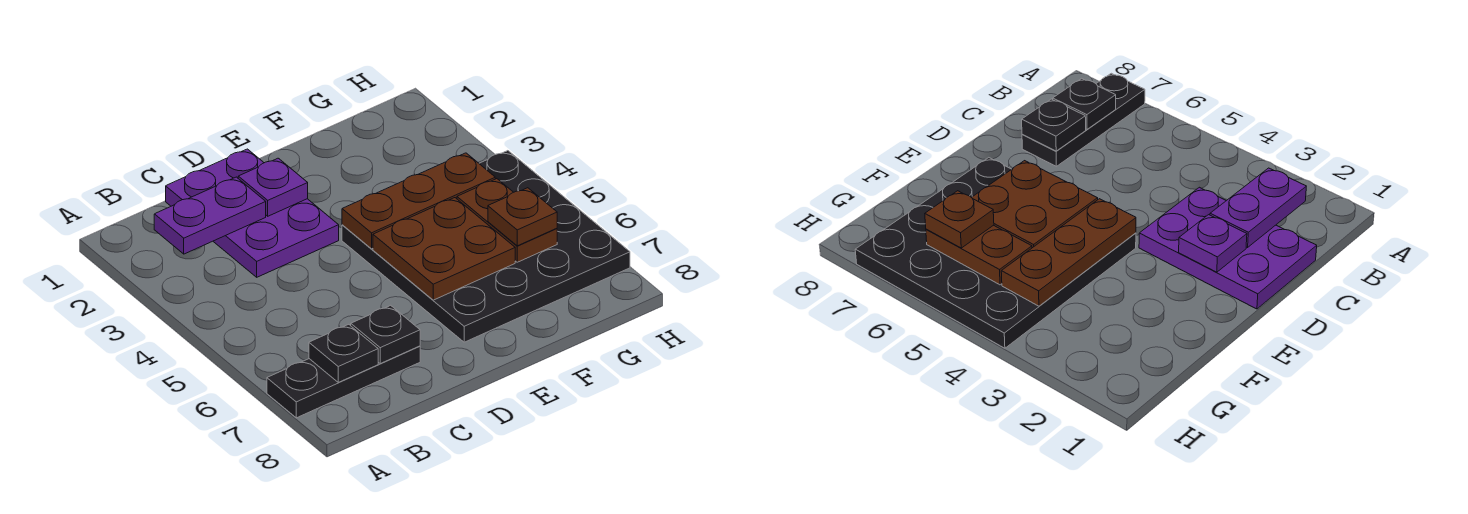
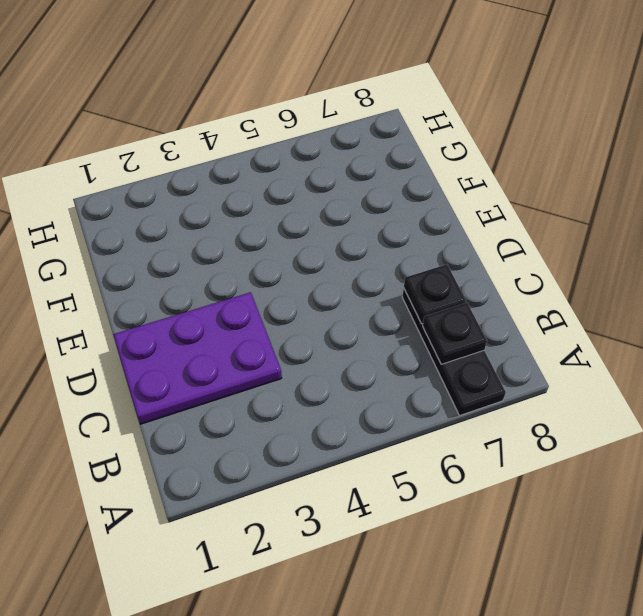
none -> black plate E4:H7 level 1
none -> purple plate B2:C2 level 2

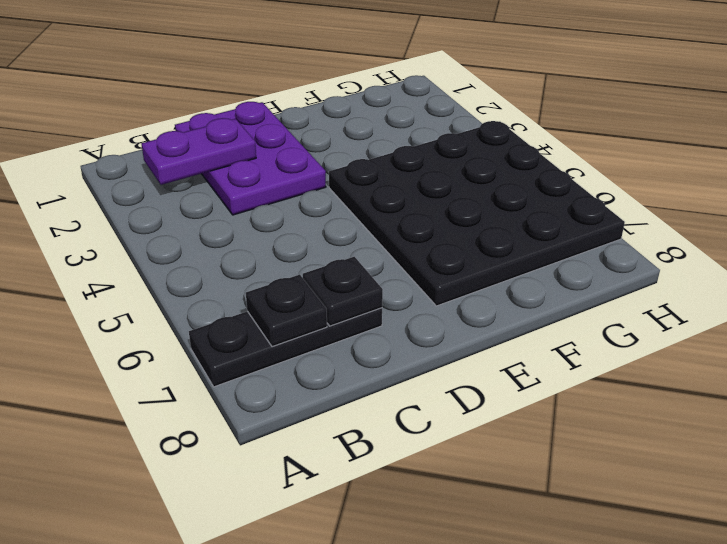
none -> purple plate D2 level 2
none -> brown plate E4:G4 level 2

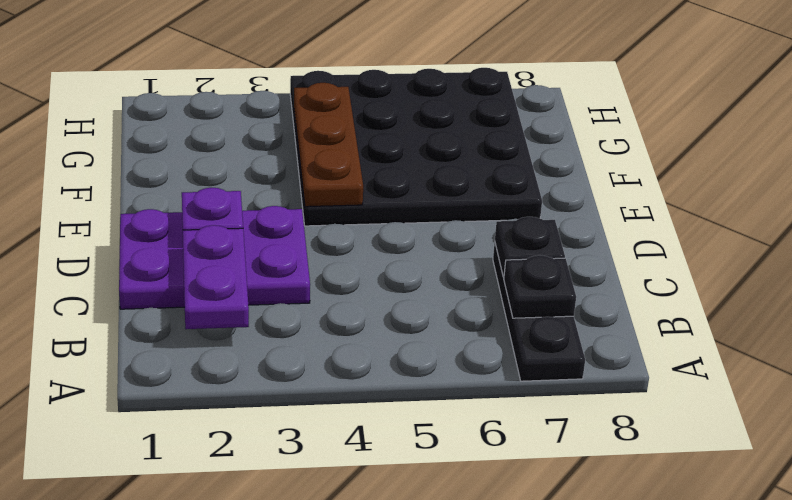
none -> brown plate E5:F6 level 2
none -> brown plate G5:G6 level 2

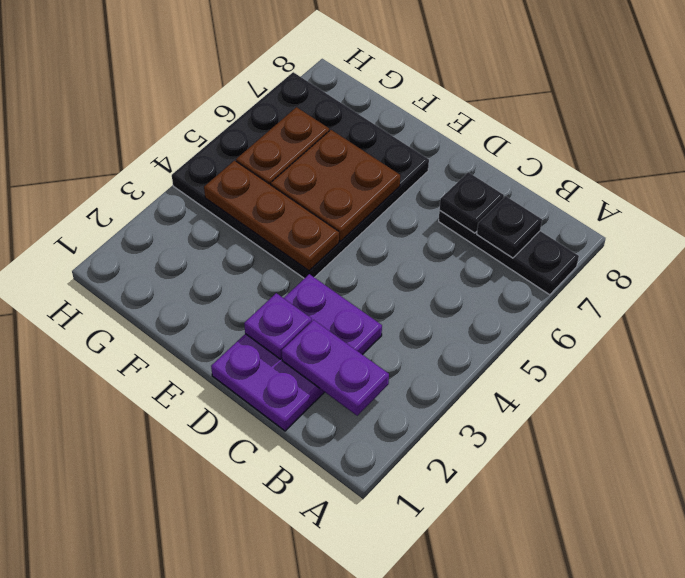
none -> brown plate G6 level 3

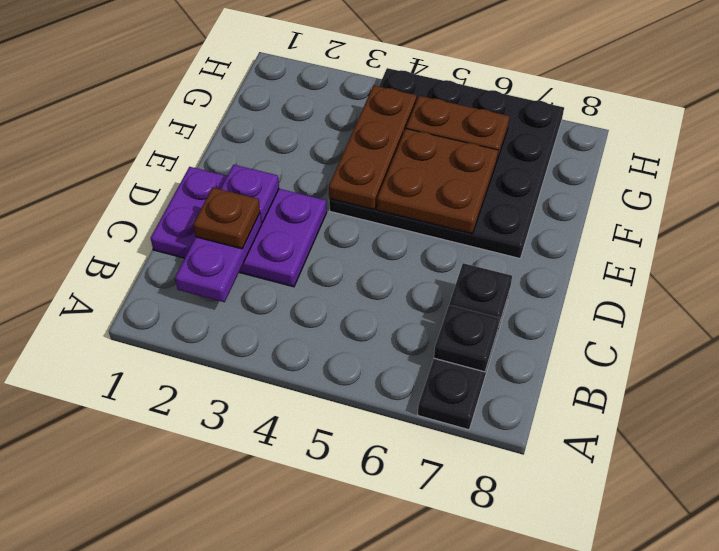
brown plate C2 level 3 -> brown plate G6 level 3

